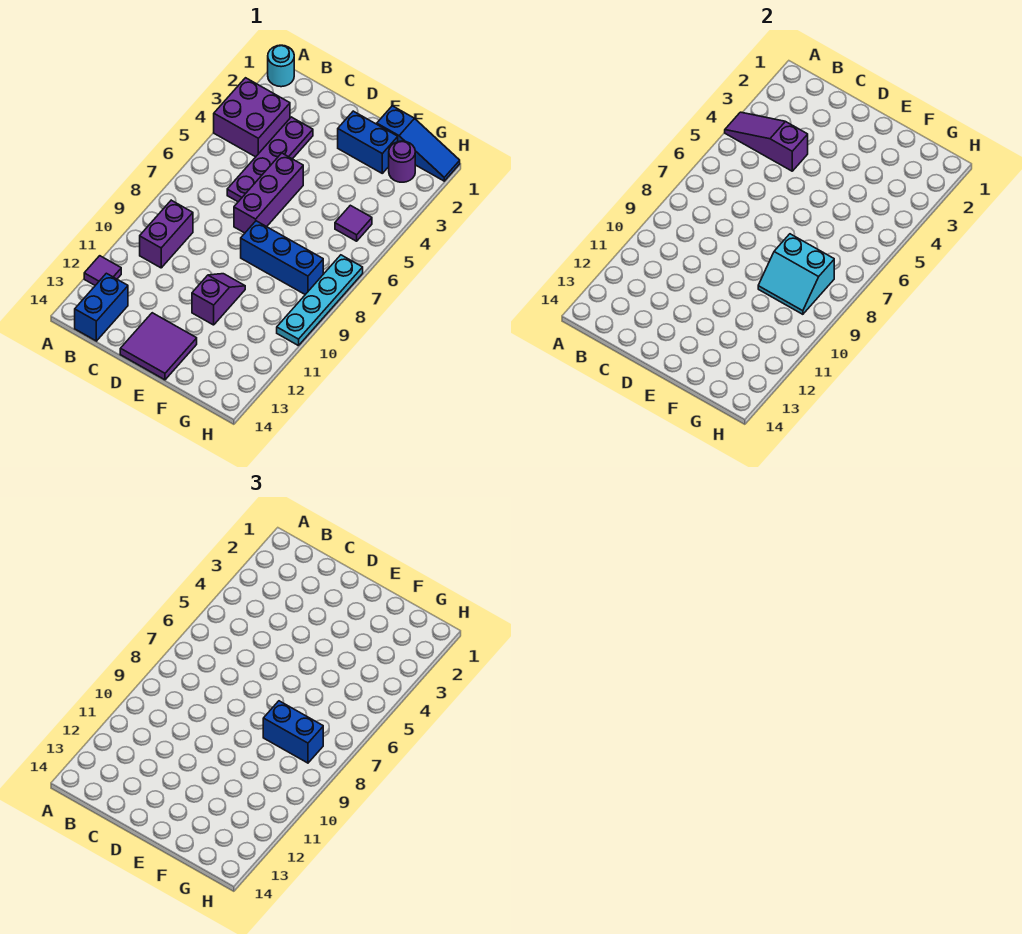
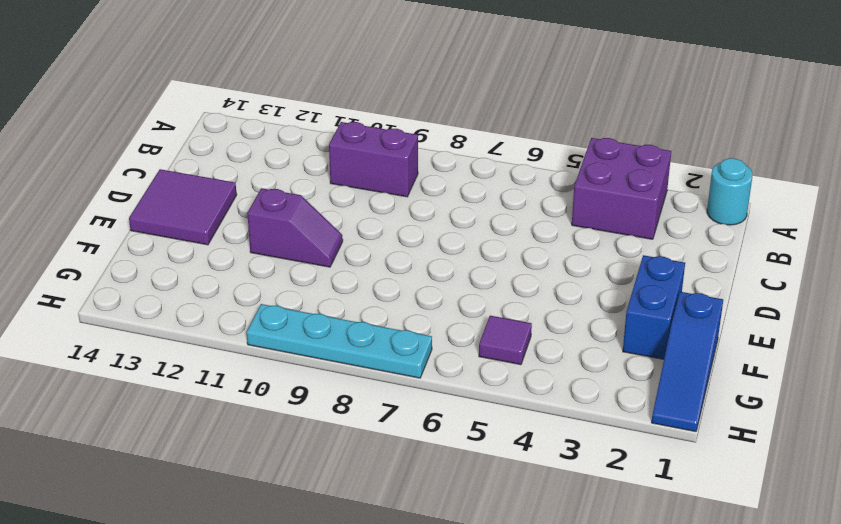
none -> purple tile A12 level 1
none -> blue brick B13:B14 level 1
none -> purple plate C3:C6 level 1

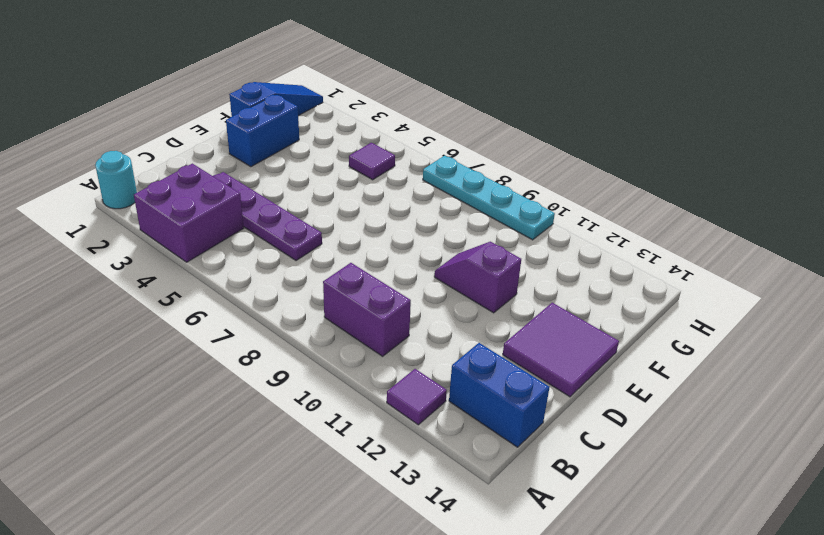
none -> purple brick D5:D7 level 1
none -> blue brick E8:G8 level 1
none -> purple round brick G2 level 1

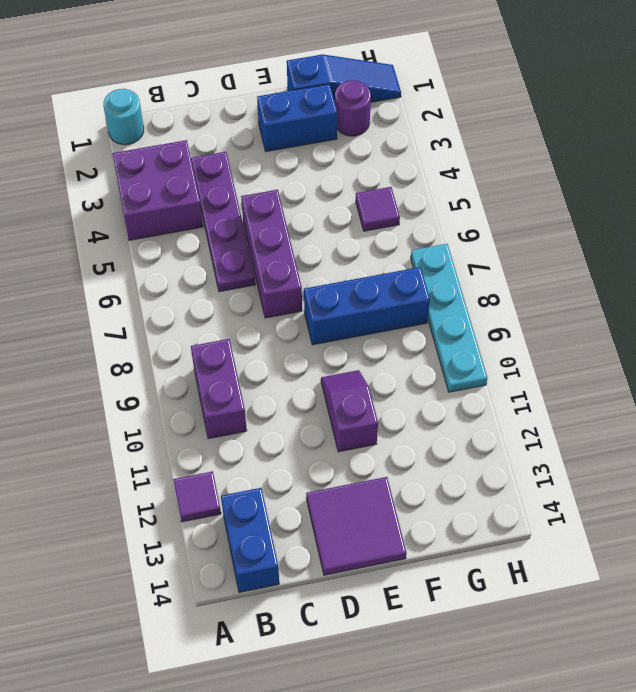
none -> purple slope A4:C4 level 2 top C
none -> cyan slope F8:G9 level 2 top 8
none -> blue brick F8:G8 level 3

